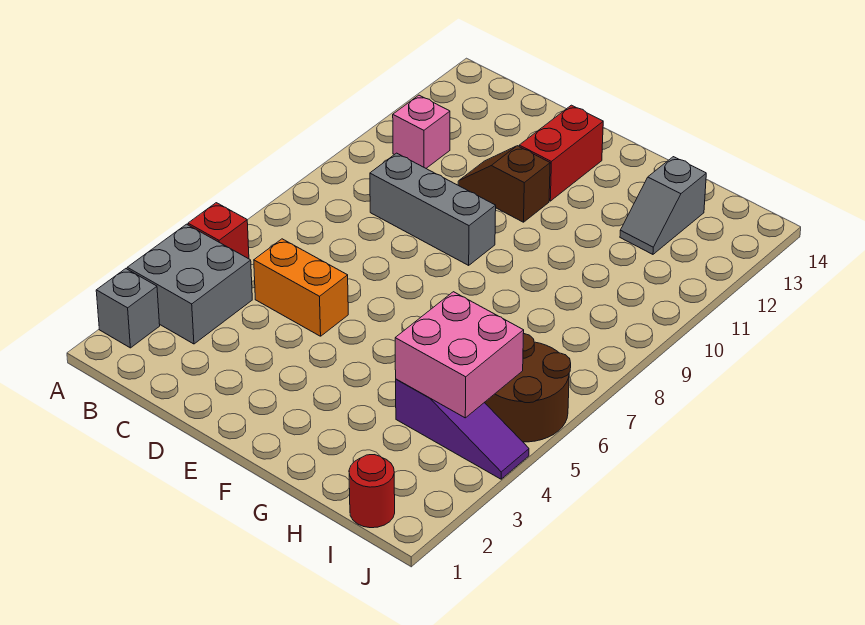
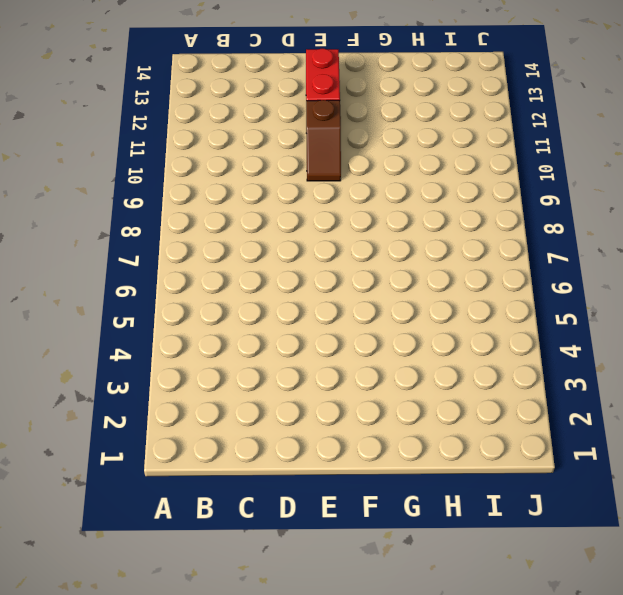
brown slope E10:E11 level 1 top 11 -> brown slope D11:E11 level 1 top E
none -> grey brick A2 level 1
none -> grey brick A3:B4 level 1
none -> red brick A5 level 1

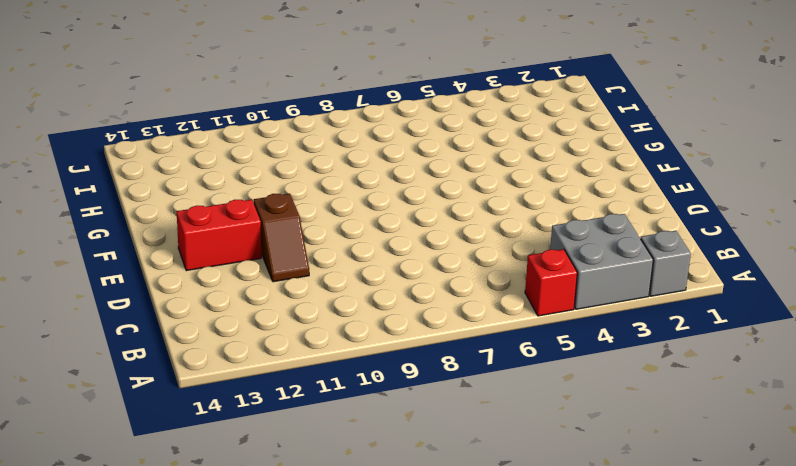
none -> pink brick B11 level 1
none -> orange brick C5:D5 level 1
none -> grey brick C9:E9 level 1

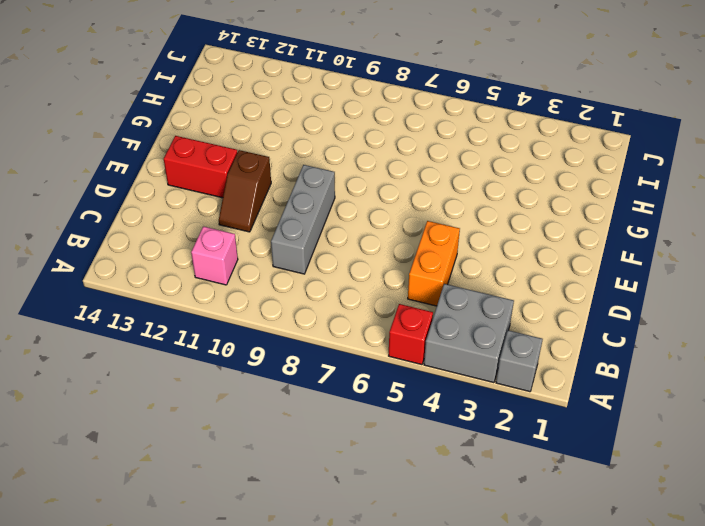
none -> purple slope H4:J4 level 1 top H
none -> grey slope H12:H13 level 1 top 13
none -> red round brick I1 level 1

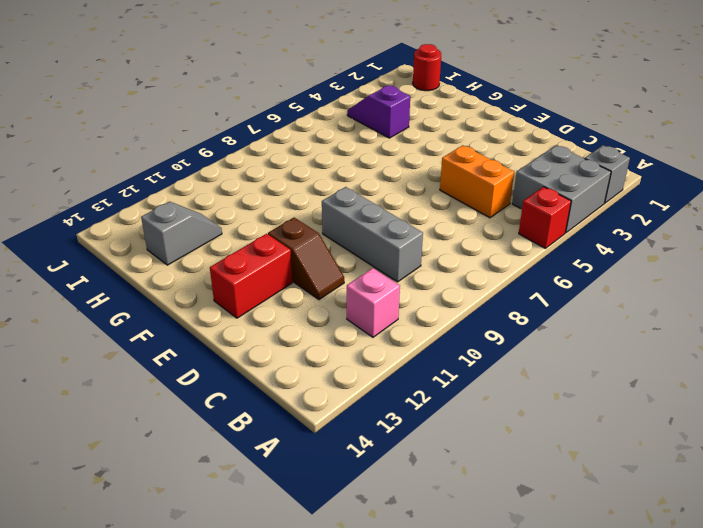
purple slope H4:I4 level 1 top H -> purple slope H4:J4 level 1 top H
none -> brown round brick I5:J6 level 1
none -> pink brick H4:I5 level 2

